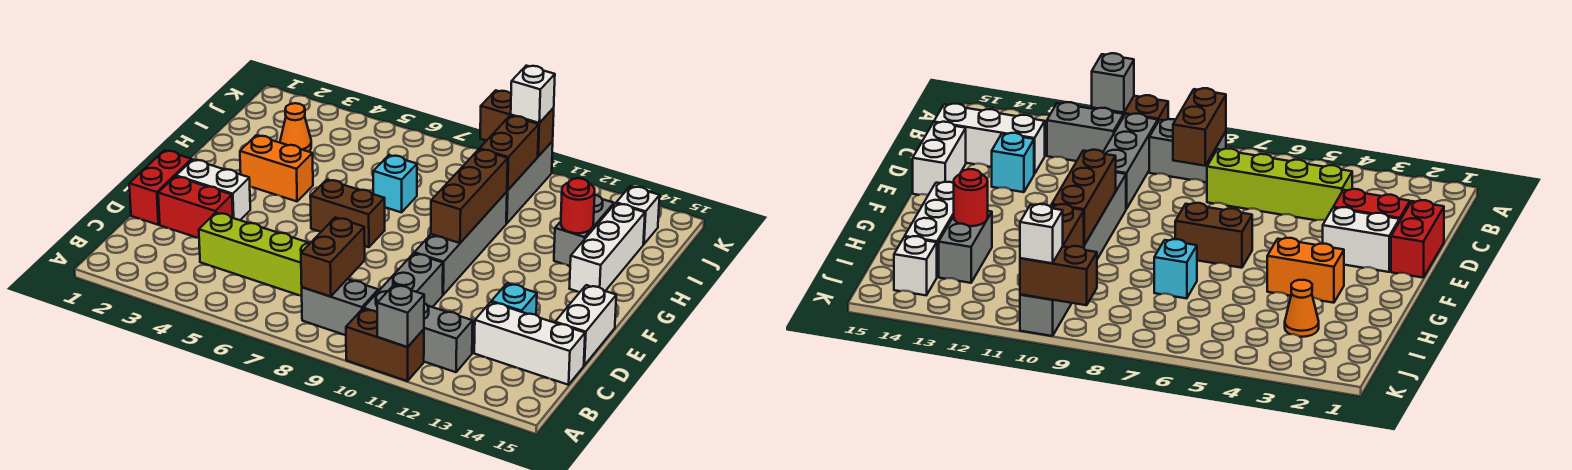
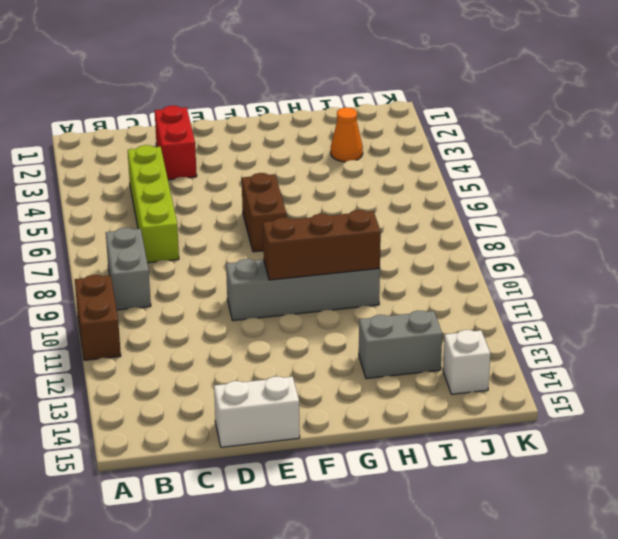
none -> grey brick B10:D10 level 1
none -> grey brick B11:B12 level 1
none -> white brick C13:C15 level 1

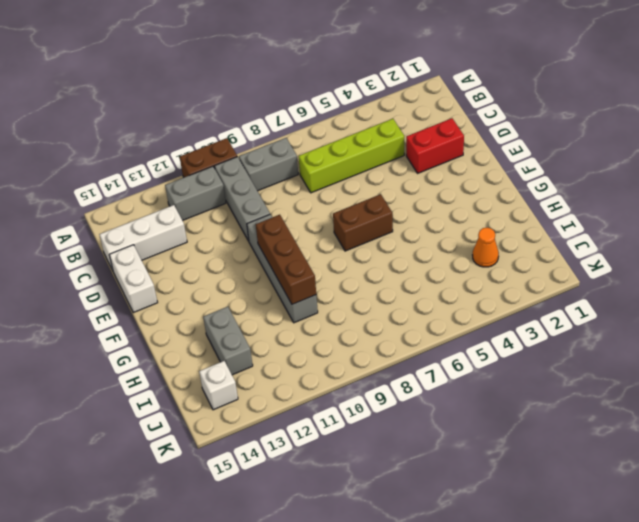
none -> red brick D1:E1 level 1
none -> cyan brick D13 level 1
none -> white brick E2:E3 level 1

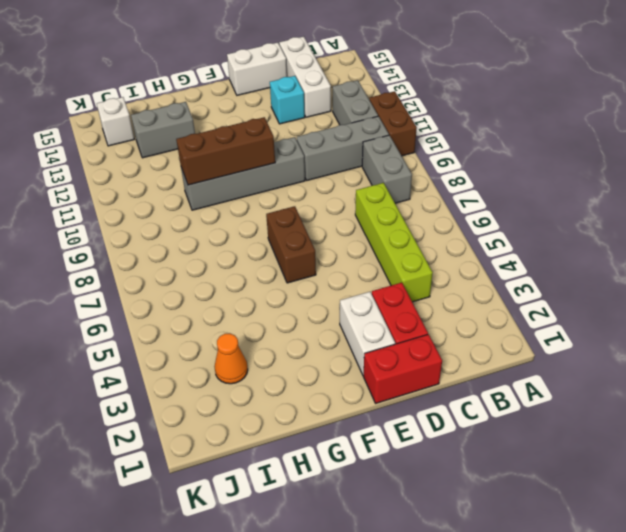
none -> orange brick G3:G4 level 1
none -> white brick G14:I14 level 1
none -> cyan brick H7 level 1

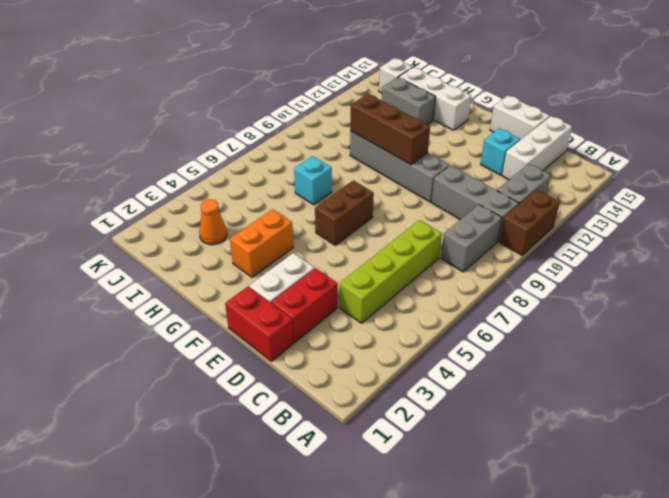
none -> grey brick I10:K10 level 1
none -> grey brick A11 level 2
none -> brown brick B8:C8 level 2

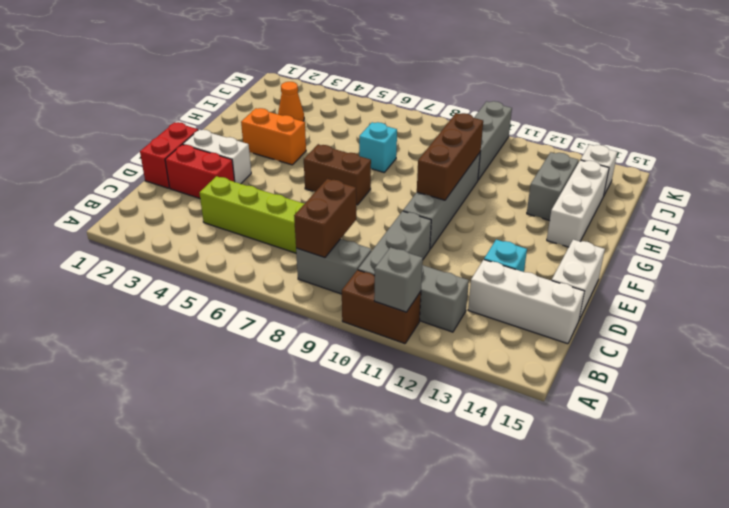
none -> red round brick H13 level 2
none -> brown brick I10:J10 level 2
none -> brown brick K9:K10 level 2

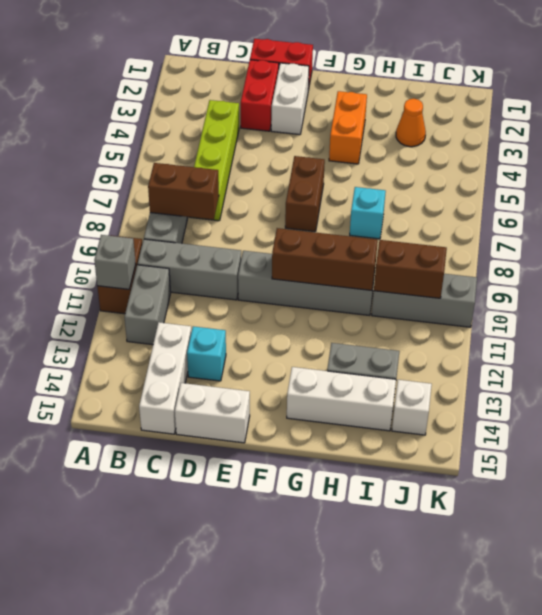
none -> red round brick H13 level 2
none -> brown brick K9:K10 level 2
none -> white brick K10 level 3

